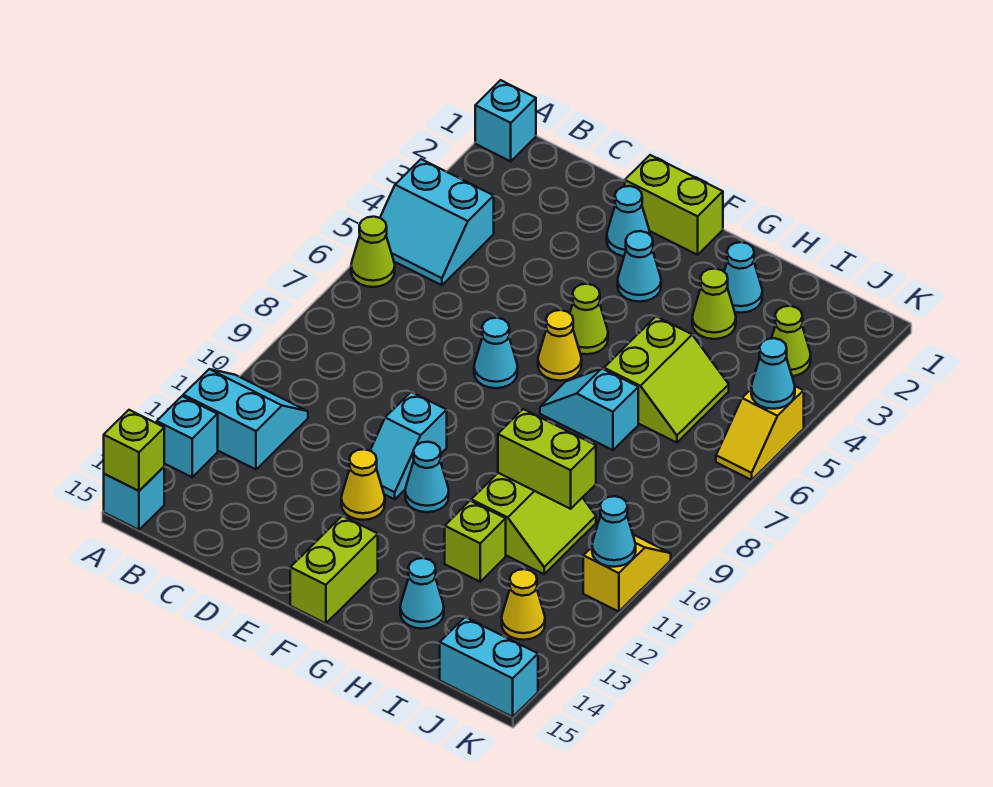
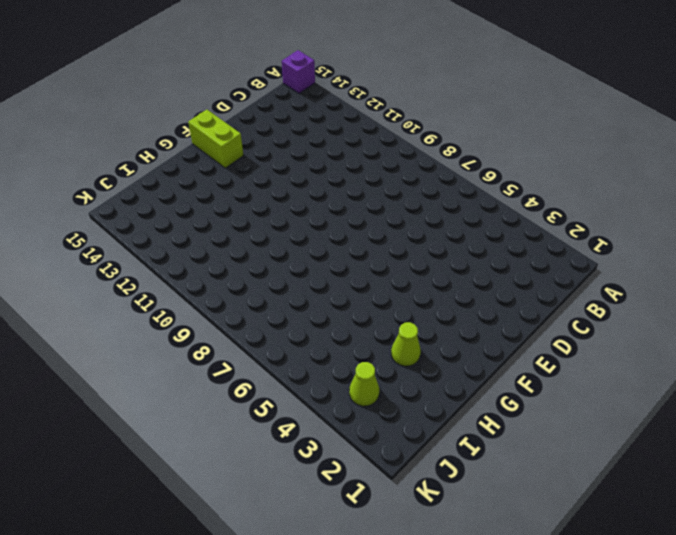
purple brick A15 level 1 -> cyan brick A15 level 1
none -> cyan brick A1 level 1
none -> cyan slope A4:B5 level 1 top 4
none -> lime cone A6 level 1
none -> cyan slope A11:B12 level 1 top 12

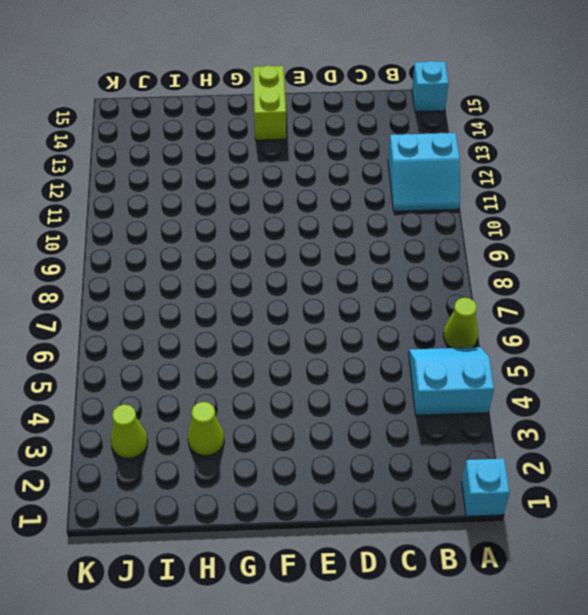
none -> cyan brick A13 level 1
none -> lime brick E1:F1 level 1
none -> cyan cone E2 level 1
none -> cyan cone E7 level 1

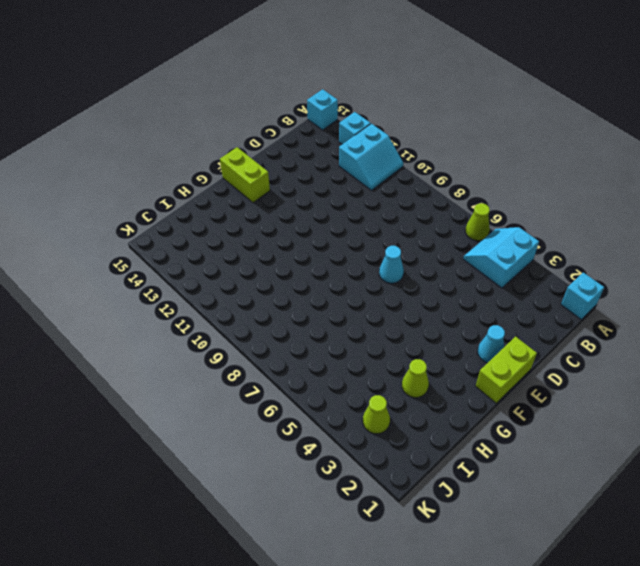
none -> cyan slope E10:E11 level 1 top 10
none -> yellow cone E12 level 1
none -> cyan cone F3 level 1
none -> lime cone F5 level 1

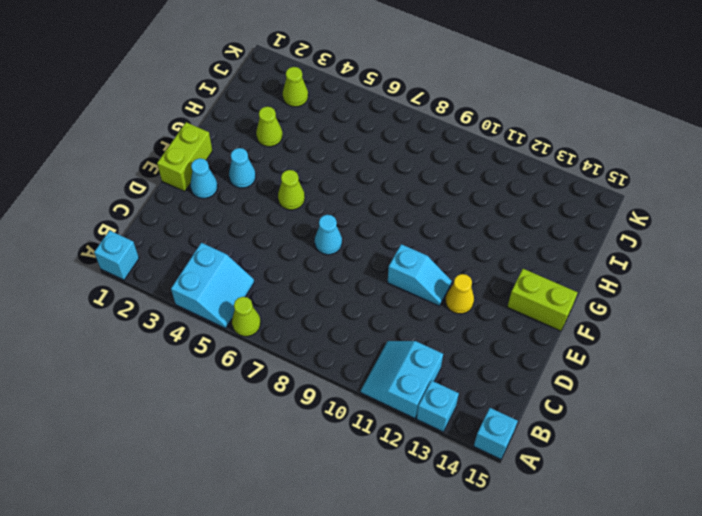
none -> yellow cone F6 level 1
none -> cyan cone F11 level 1
none -> cyan slope G7:H7 level 1 top H
none -> cyan cone H2 level 1

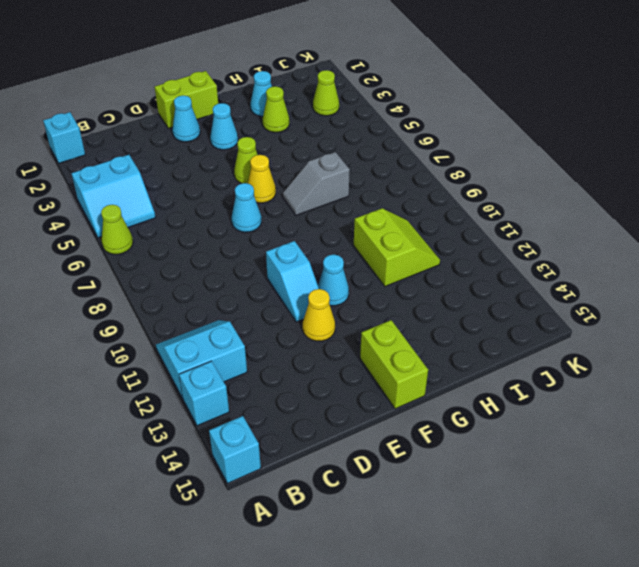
grey slope G7:H7 level 1 top H -> cyan slope G7:H7 level 1 top H
none -> lime slope H5:I6 level 1 top H
none -> lime brick H12 level 1
none -> cyan cone H14 level 1
none -> yellow cone J13 level 1

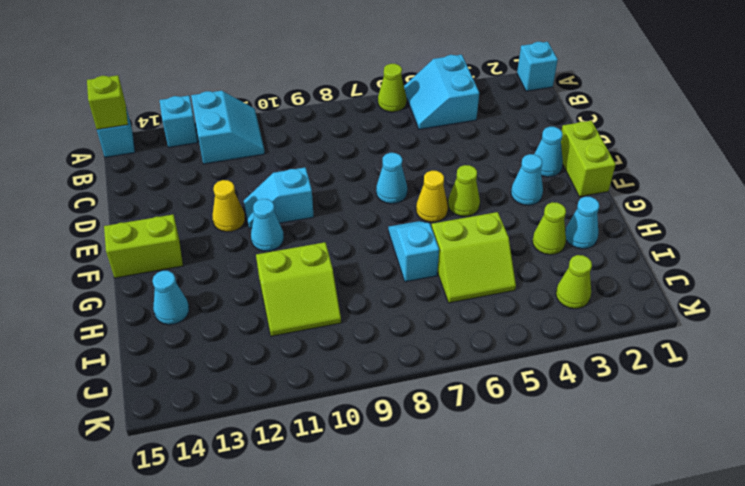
none -> lime brick H12 level 1
none -> yellow cone J13 level 1
none -> cyan brick J15:K15 level 1
none -> yellow slope K5:K6 level 1 top 5

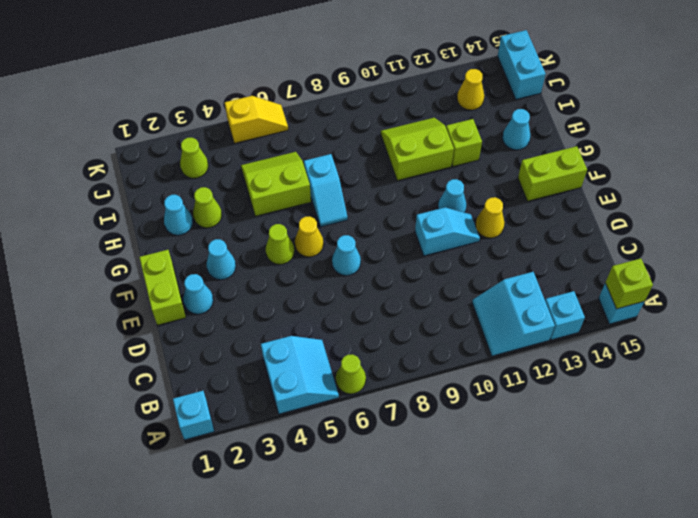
none -> yellow slope K10:K11 level 1 top 11
none -> lime brick H10:I10 level 2
none -> cyan cone K5 level 2
none -> cyan cone K11 level 2

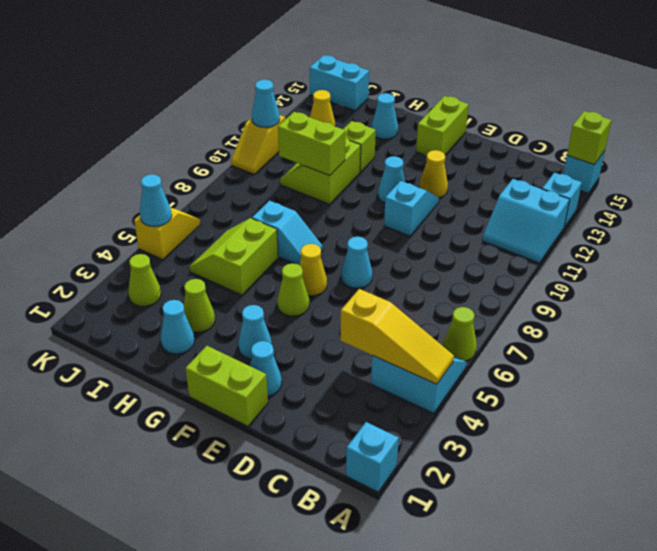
yellow slope A4:C4 level 2 top C -> none

